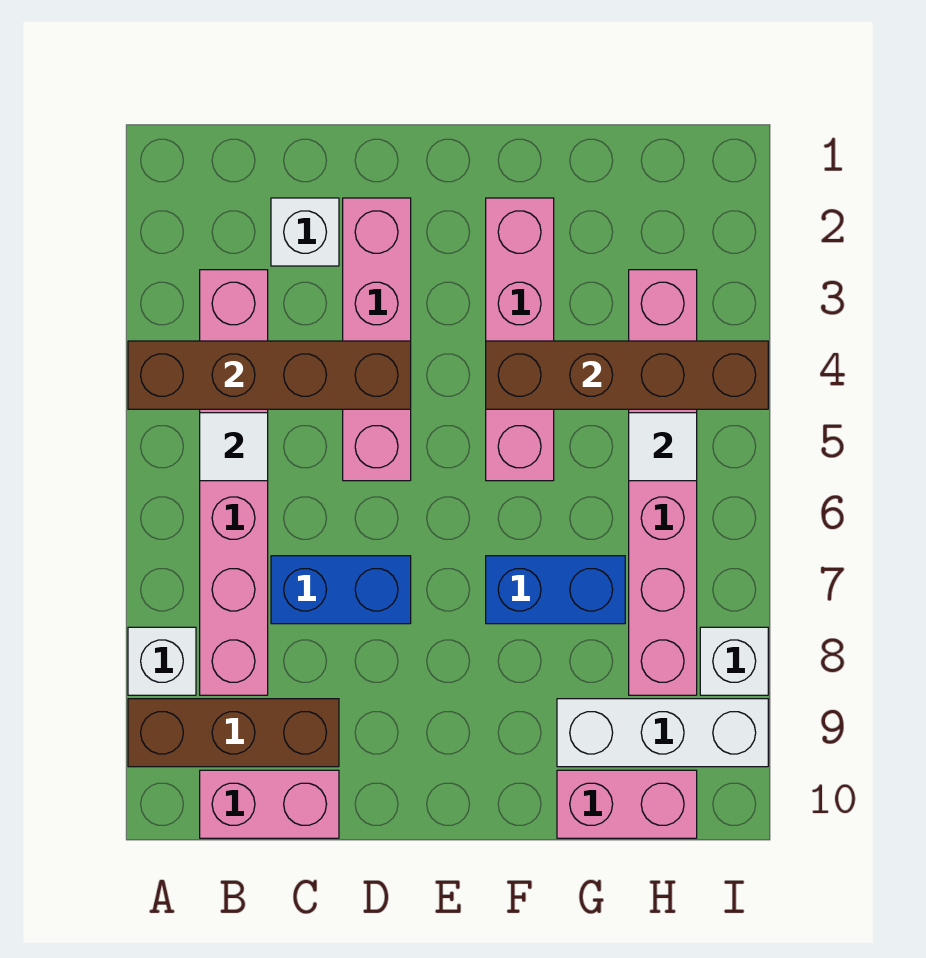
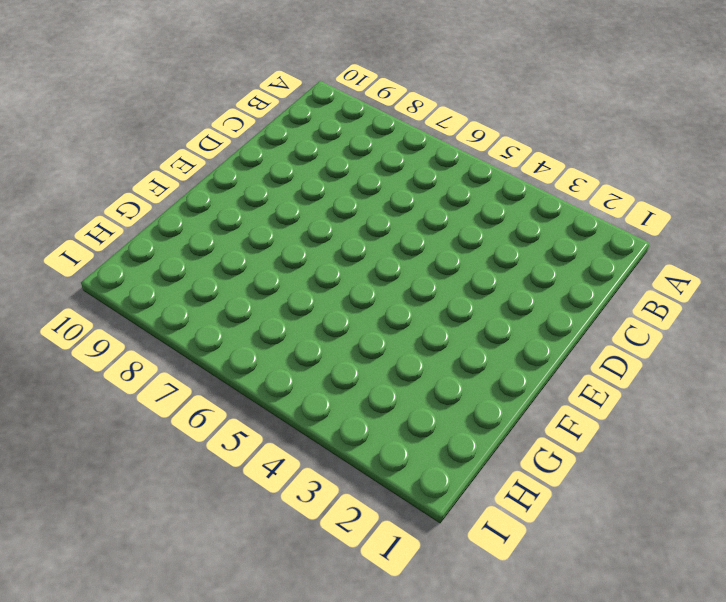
none -> white brick A8 level 1
none -> brown brick A9:C9 level 1
none -> pink brick B3:B8 level 1

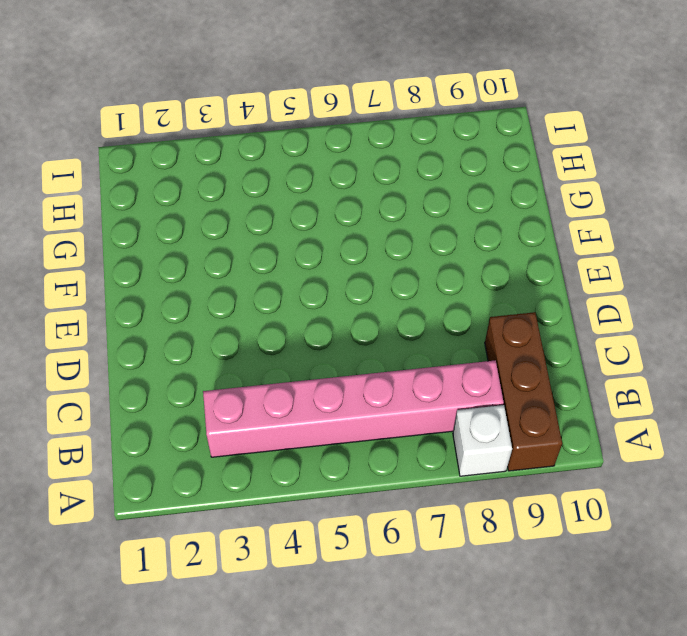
none -> pink brick B10:C10 level 1
none -> white brick C2 level 1
none -> blue brick C7:D7 level 1

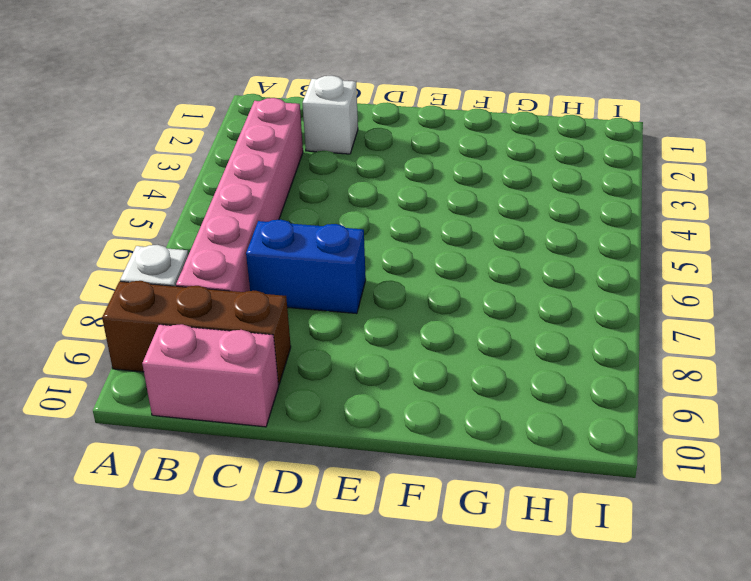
none -> pink brick D2:D5 level 1
none -> pink brick F2:F5 level 1
none -> blue brick F7:G7 level 1

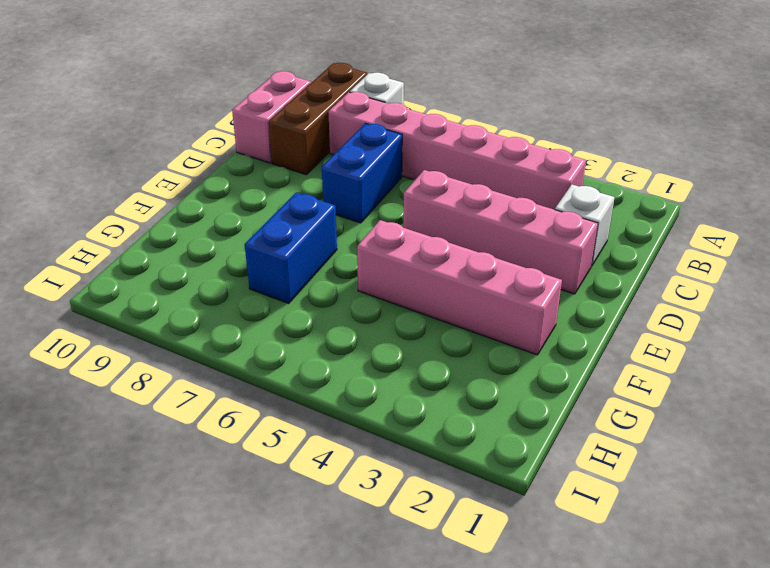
none -> white brick G9:I9 level 1
none -> pink brick G10:H10 level 1
none -> pink brick H3:H8 level 1

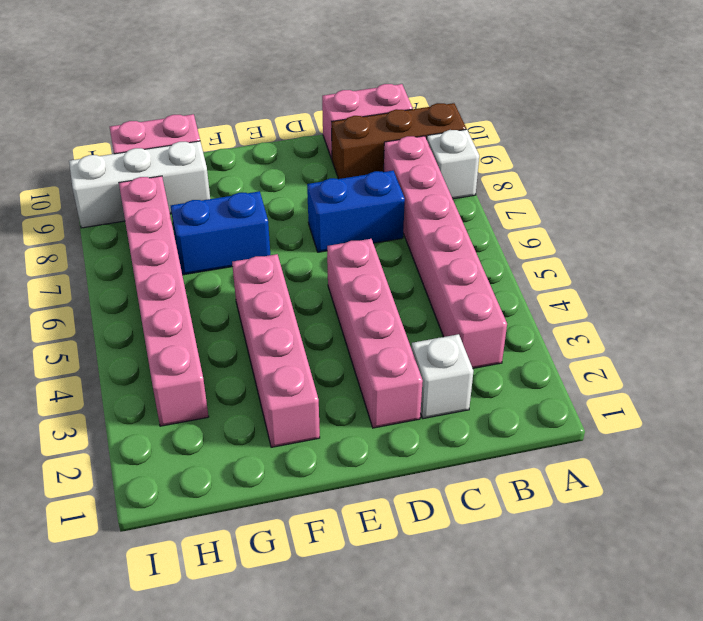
none -> white brick I8 level 1
none -> brown brick A4:D4 level 2
none -> white tile B5 level 2

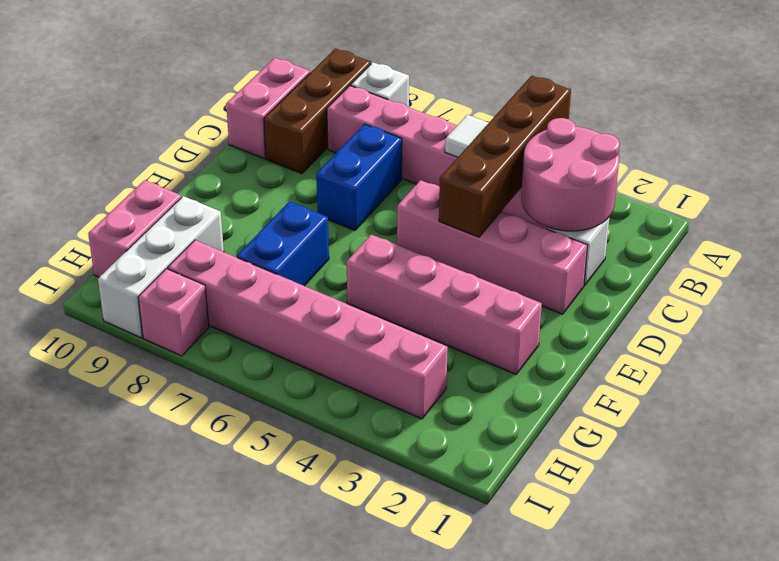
pink round brick B2:C3 level 2 -> none
pink brick I8 level 1 -> white brick I8 level 1
none -> brown brick F4:I4 level 2
none -> white tile H5 level 2

